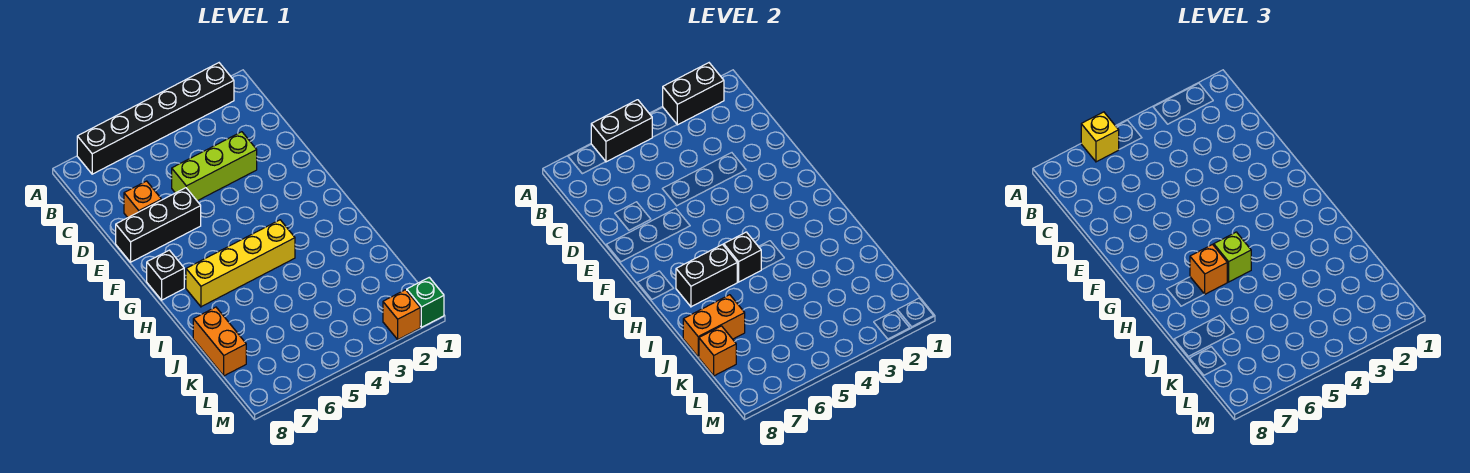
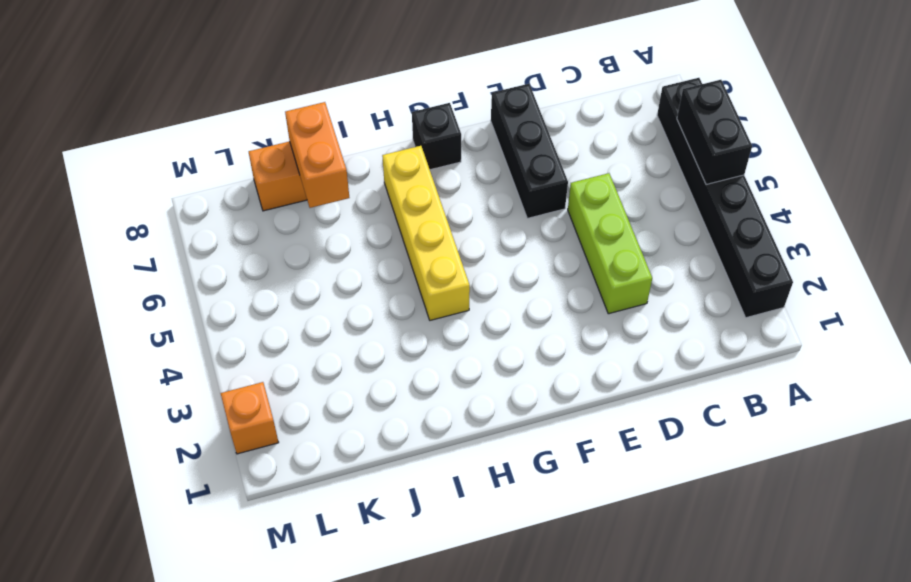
none -> orange brick D7 level 1
none -> green brick M1 level 1
none -> black brick A2:A3 level 2

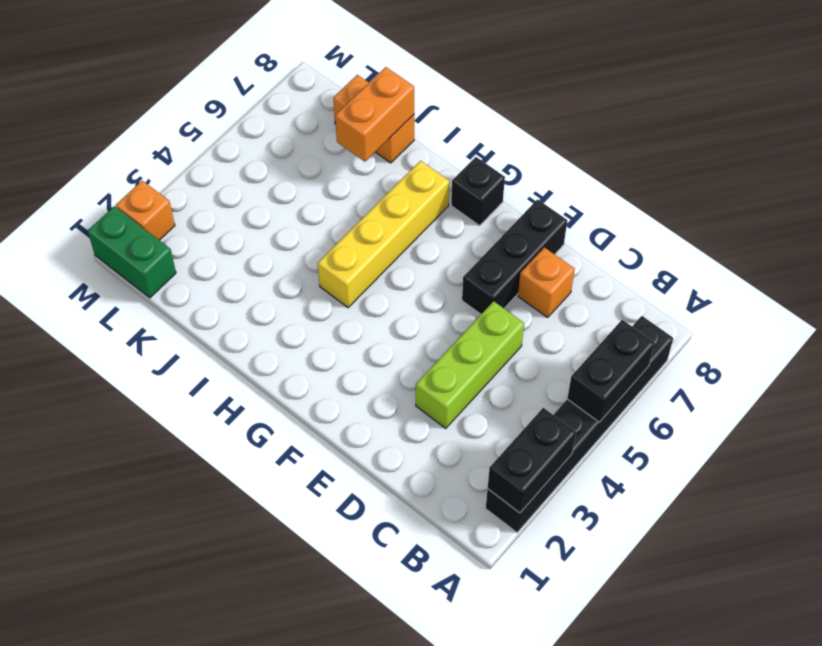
green brick L1:M1 level 1 -> green brick M1 level 1
none -> black brick H5 level 2
none -> black brick H6:H7 level 2
none -> orange brick K8 level 2

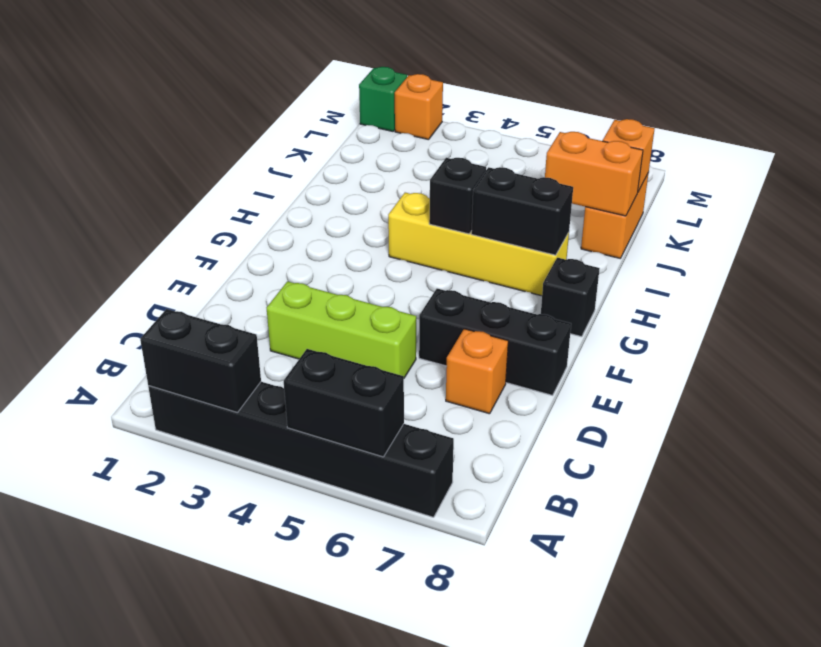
none -> yellow brick A6 level 3
none -> lime brick H5 level 3
none -> orange brick H6 level 3

